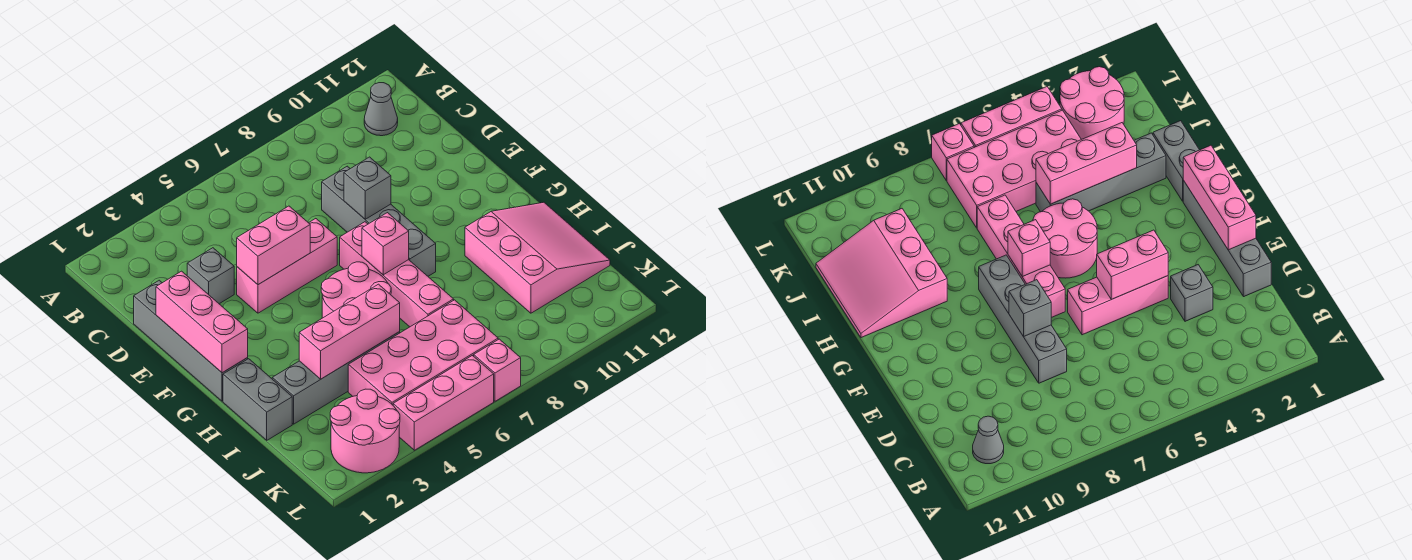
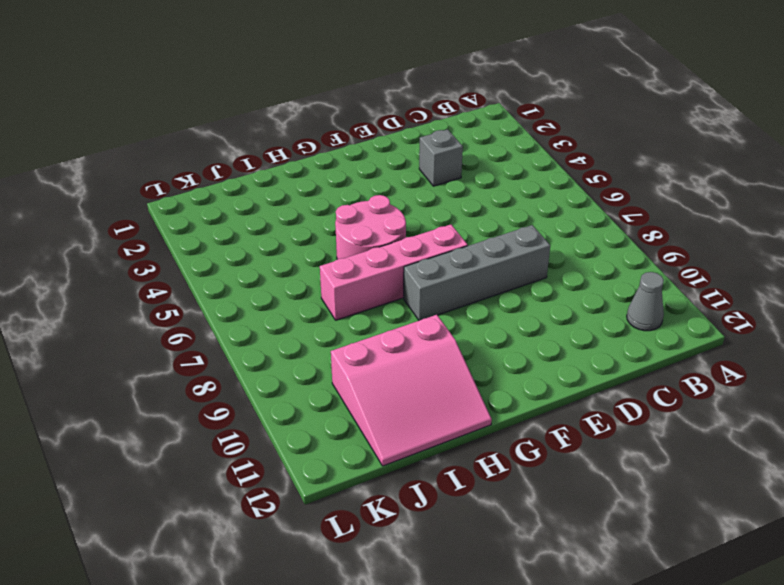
none -> grey brick D1:G1 level 1
none -> pink brick E4:E6 level 1
none -> grey brick H1:I1 level 1

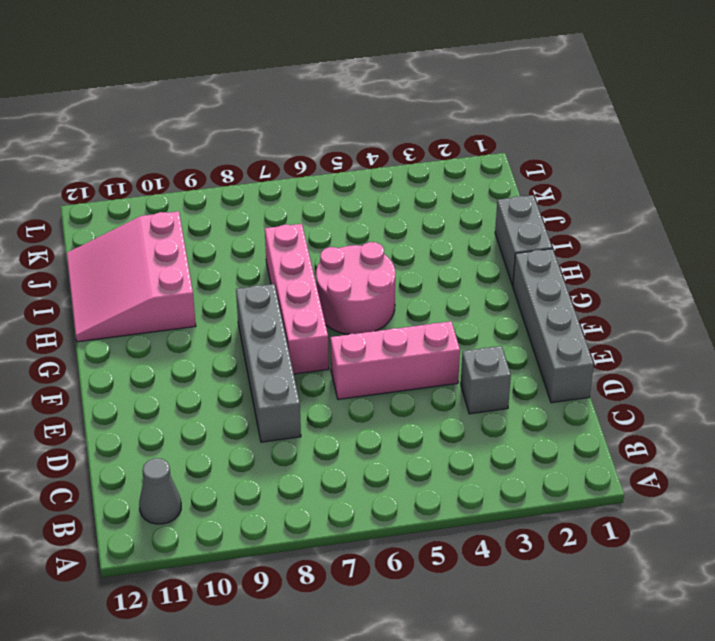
none -> grey brick I2:I5 level 1
none -> pink brick J4:K7 level 1
none -> pink round brick K2:L3 level 1

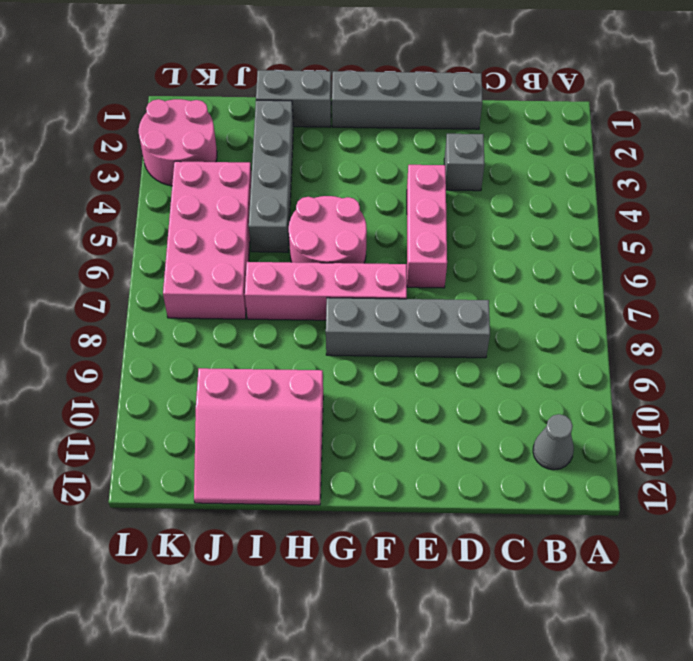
none -> pink brick L4:L6 level 1
none -> pink brick L7 level 1
none -> pink brick E1:G1 level 2

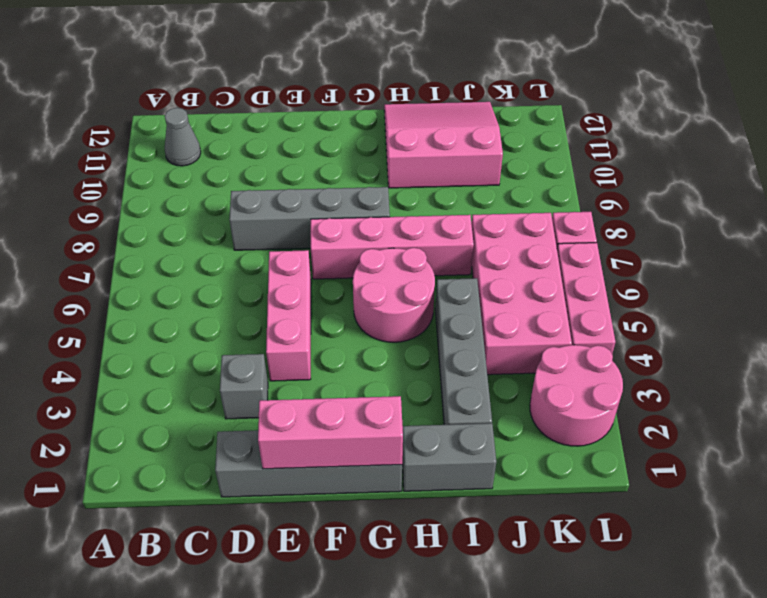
none -> pink brick E4:E5 level 2
none -> grey brick E8 level 2
none -> pink brick G7 level 2

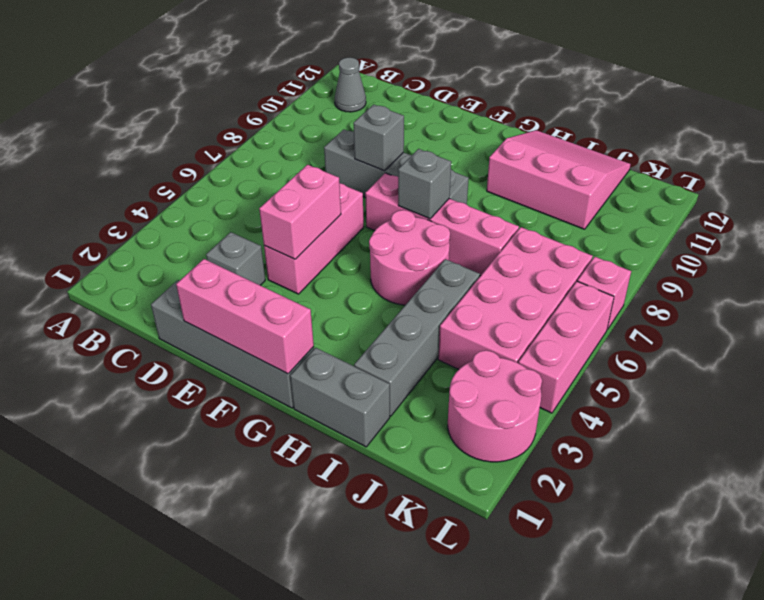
grey brick G7 level 2 -> pink brick G7 level 2
none -> pink brick I3:I5 level 2

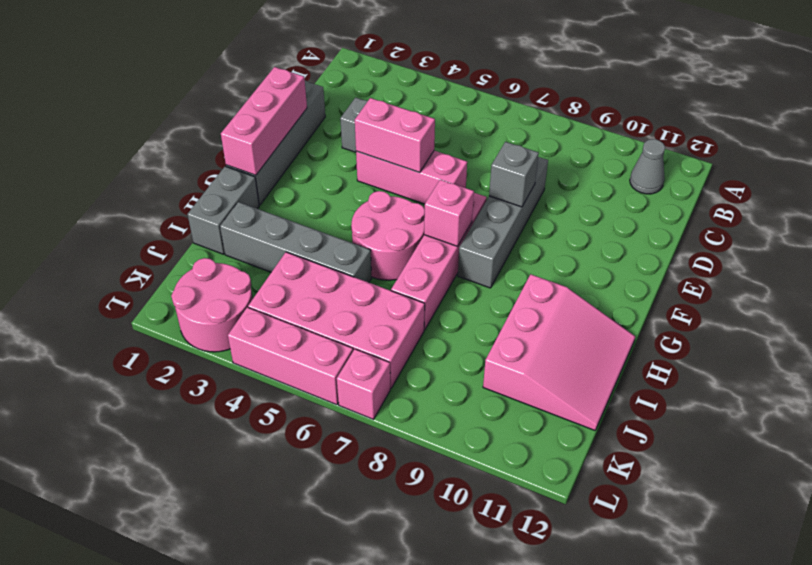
none -> pink brick I3:I5 level 2

